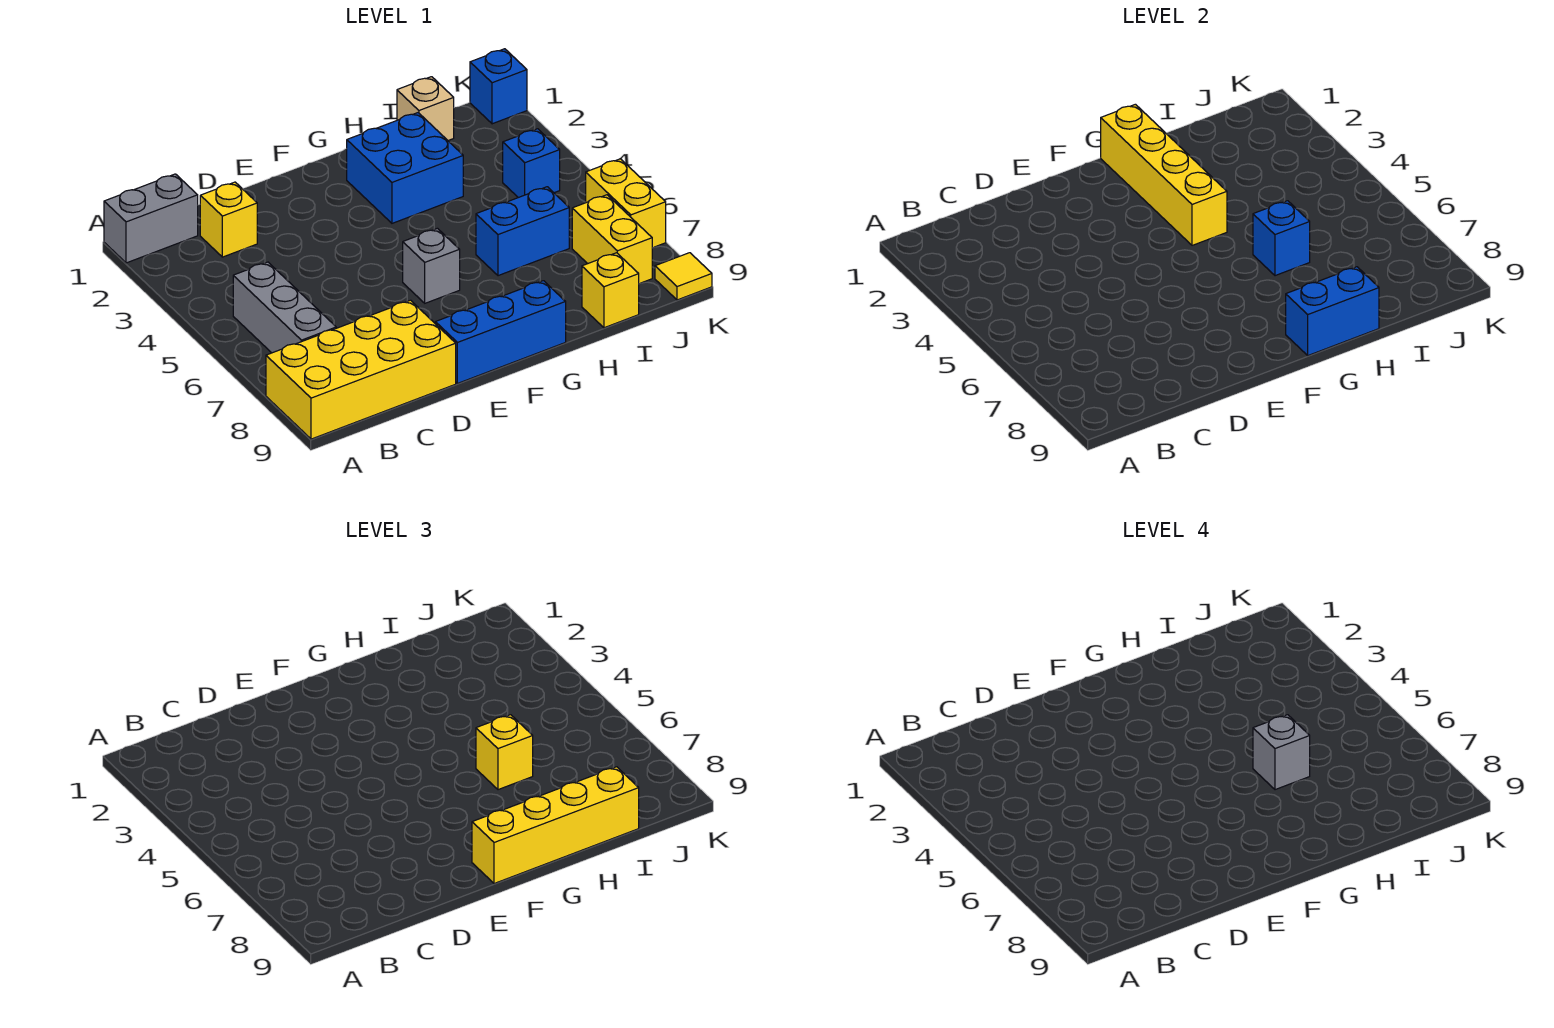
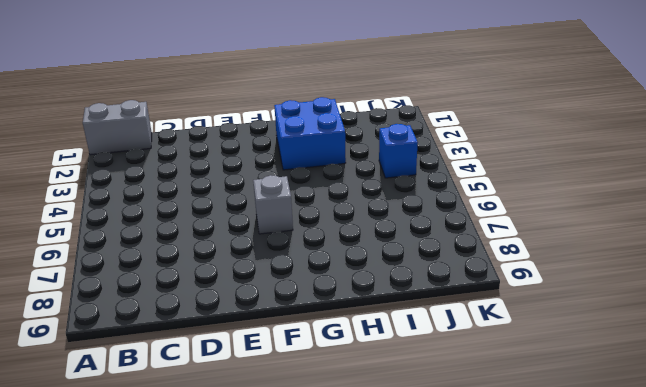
none -> yellow brick A8:D9 level 1
none -> grey brick B5:B7 level 1
none -> yellow brick C2 level 1

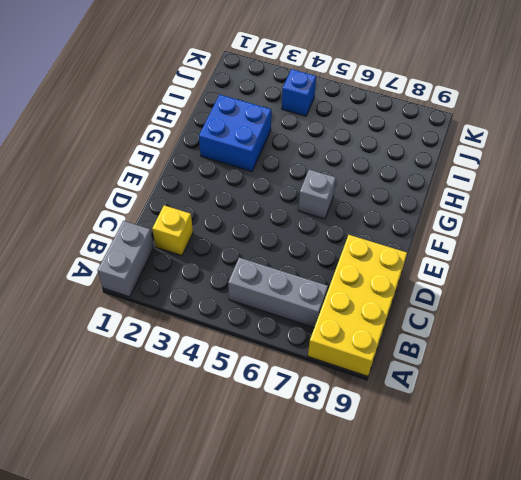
none -> blue brick E9:G9 level 1
none -> blue brick H6:I6 level 1
none -> tan brick I1 level 1

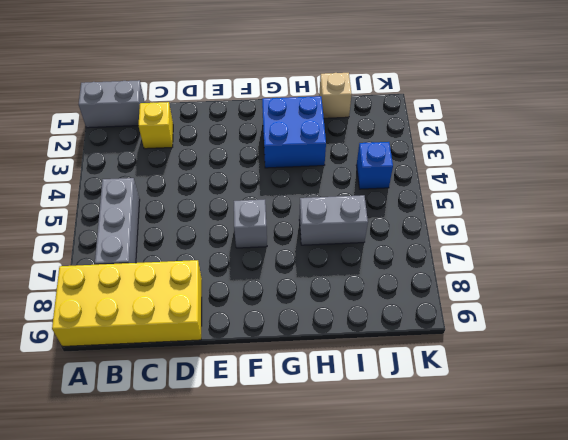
grey brick H6:I6 level 1 -> blue brick H6:I6 level 1
none -> blue brick E9:G9 level 1
none -> yellow brick I9 level 1
none -> yellow brick J7:J8 level 1

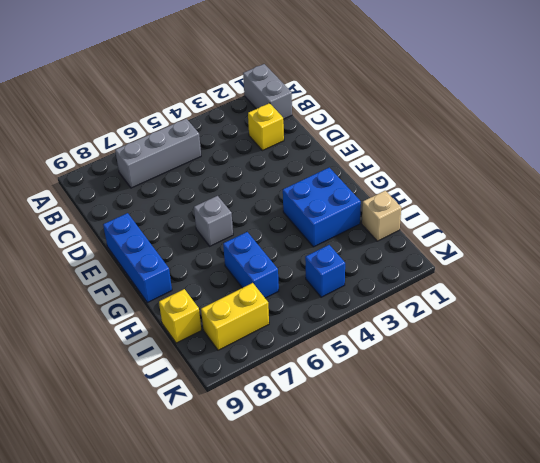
none -> yellow brick A8:D9 level 1
none -> blue brick K1 level 1
none -> yellow brick K6:K7 level 1

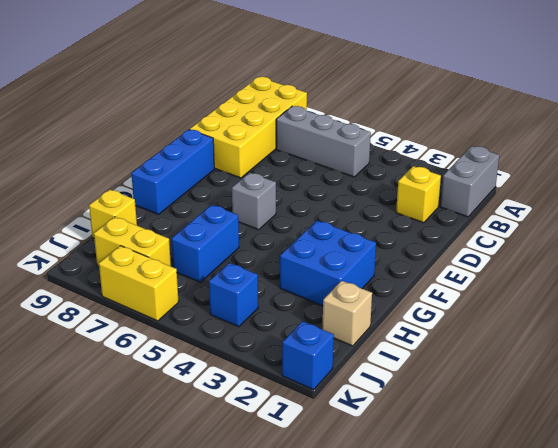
none -> yellow tile K9 level 1
none -> yellow brick G1:G4 level 2
none -> blue brick G9:H9 level 2

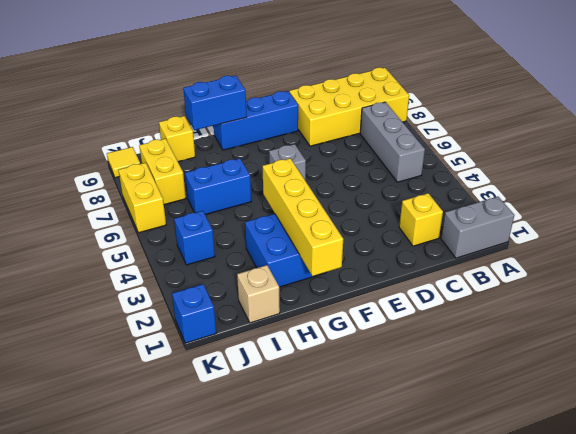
none -> blue brick H6 level 2
none -> yellow brick F9:I9 level 3
none -> yellow brick H6 level 3

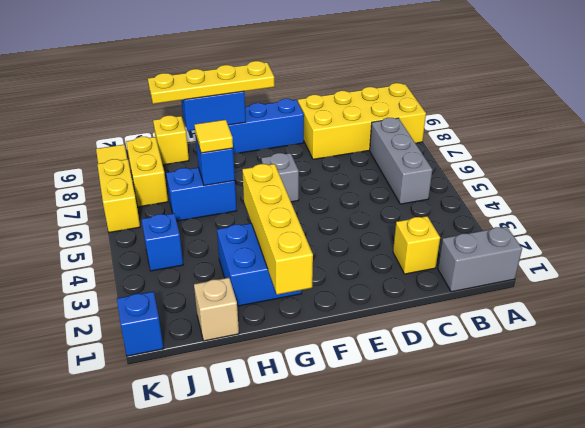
yellow plate F9:I9 level 3 -> yellow brick F9:I9 level 3
yellow tile H6 level 3 -> yellow brick H6 level 3
none -> grey brick H6 level 4

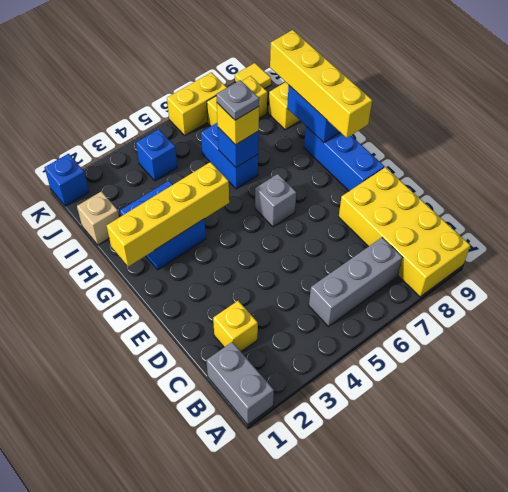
grey plate H6 level 4 -> grey brick H6 level 4

